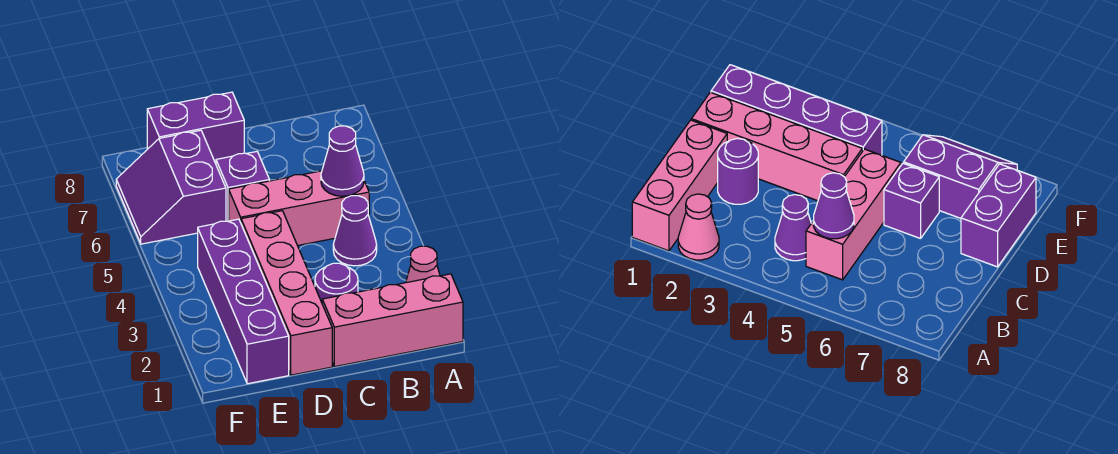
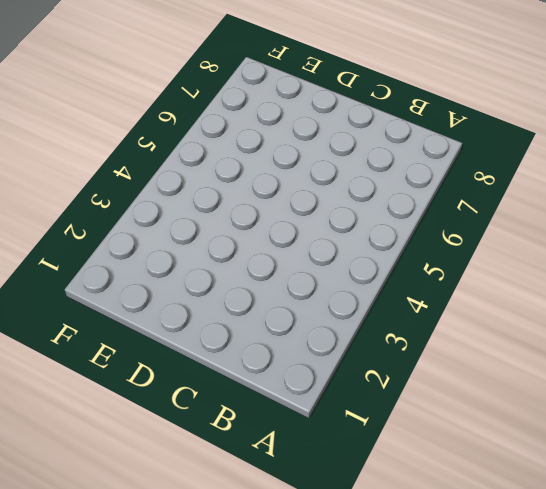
none -> pink brick A1:C1 level 1
none -> pink cone A2 level 1

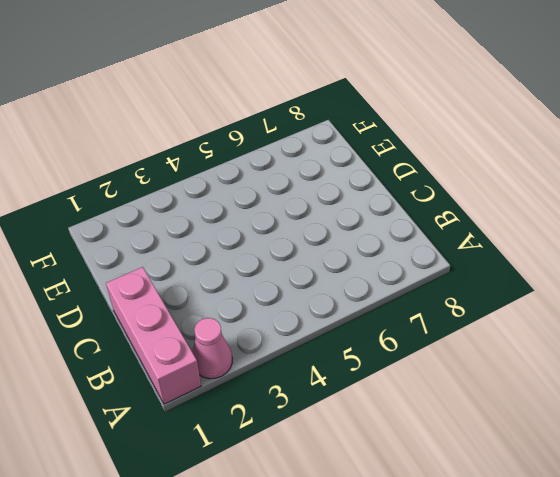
none -> purple cone B4 level 1
none -> pink brick B5:D5 level 1

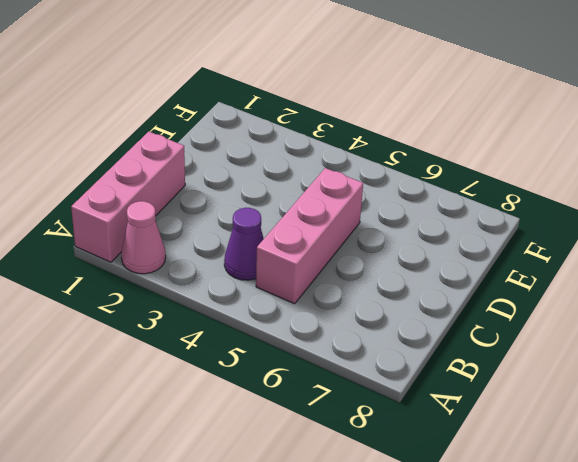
none -> purple round brick C2 level 1
none -> pink brick D1:D4 level 1

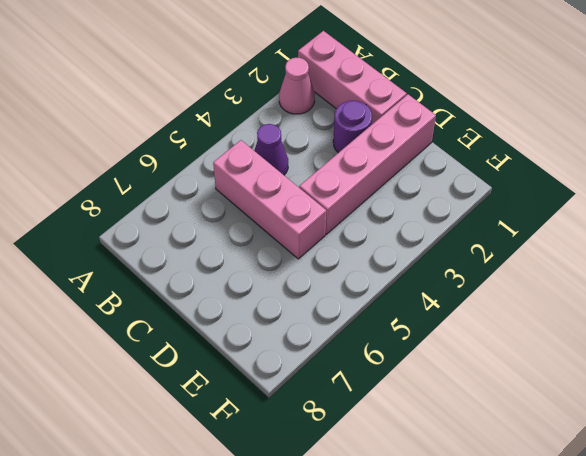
none -> purple brick D6 level 1
none -> purple brick D8:E8 level 1

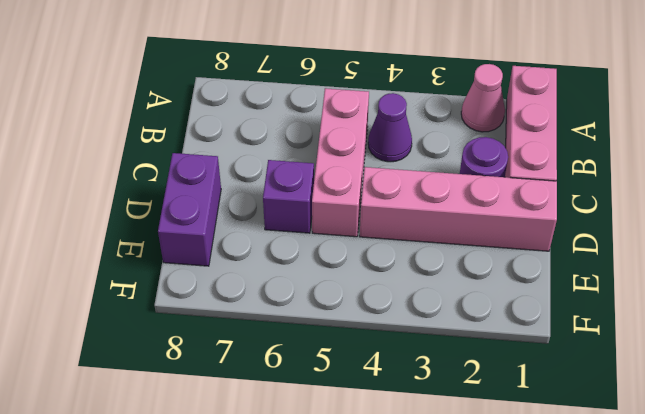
none -> purple brick E1:E4 level 1
none -> purple slope E6:F7 level 1 top E

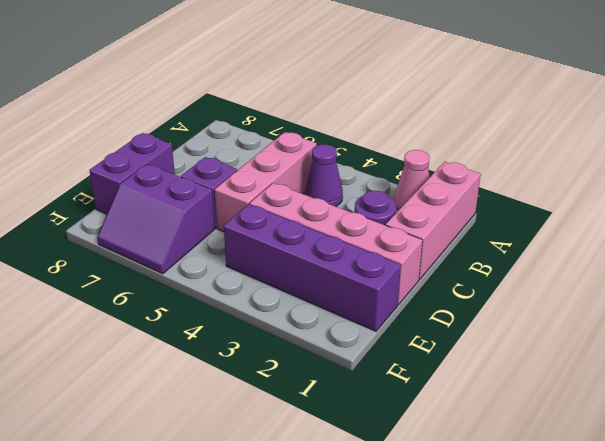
none -> purple cone B5 level 2

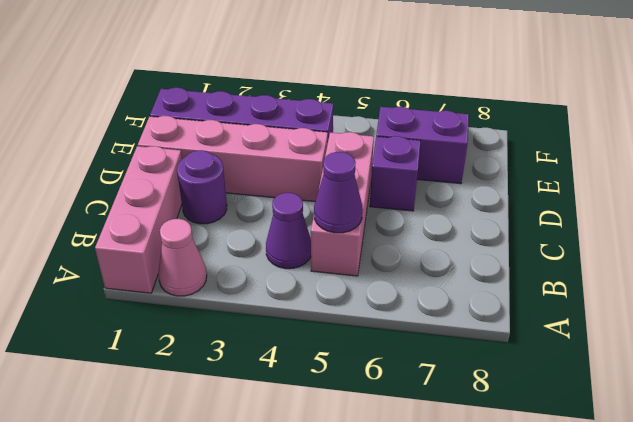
none -> purple brick D8:E8 level 1

